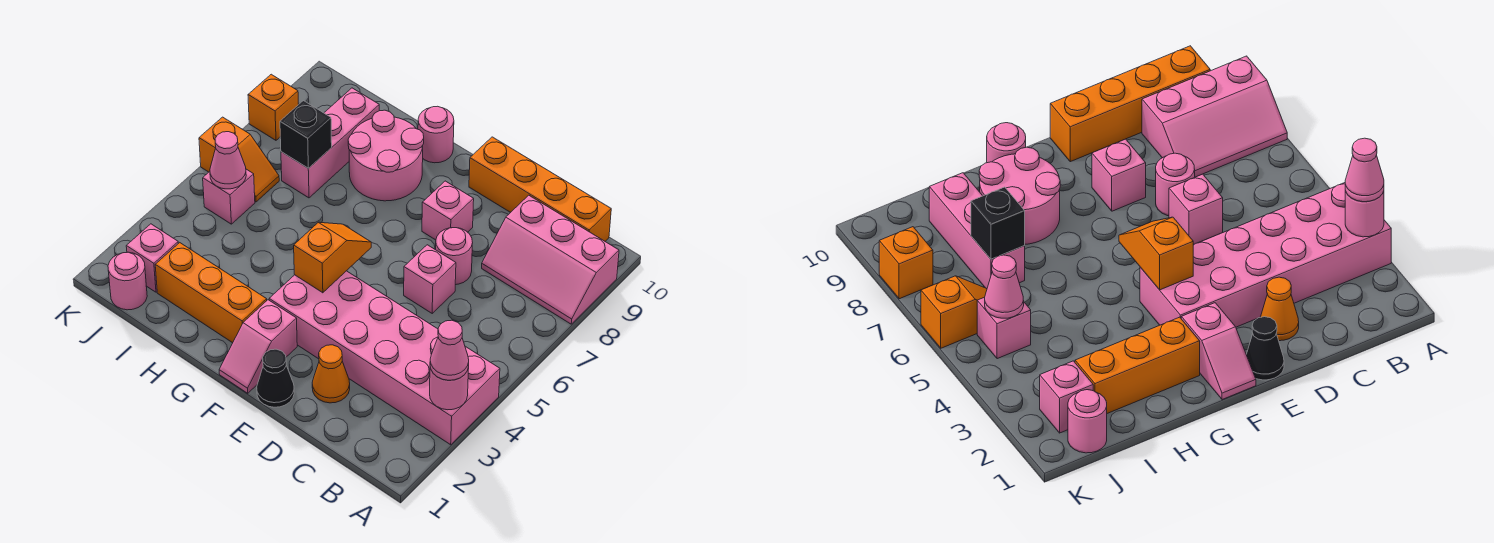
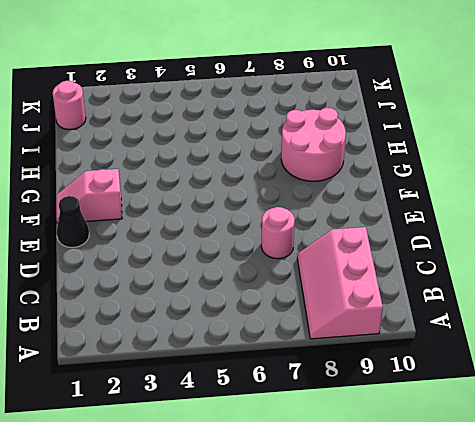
none -> pink brick A3:F4 level 1
none -> orange brick B10:E10 level 1
none -> orange cone D2 level 1

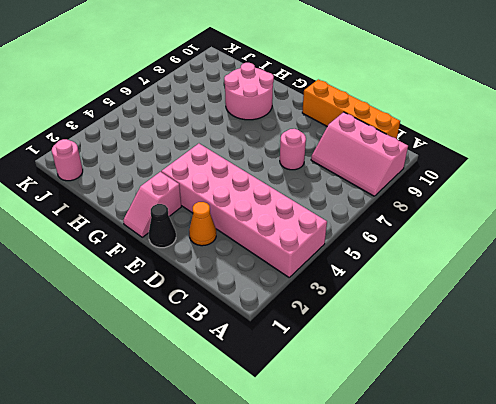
none -> pink brick D6 level 1
none -> pink brick E8 level 1
none -> orange brick G2:I2 level 1

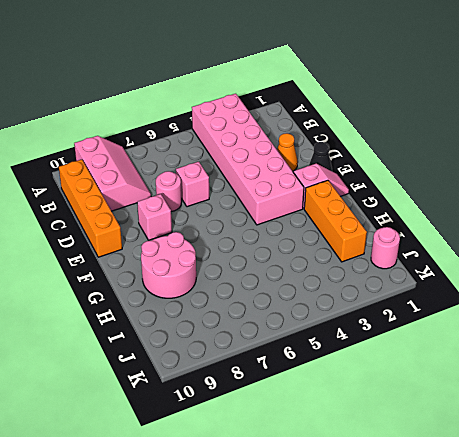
none -> pink round brick G10 level 1
none -> pink brick I7:I9 level 1
none -> pink brick J2 level 1

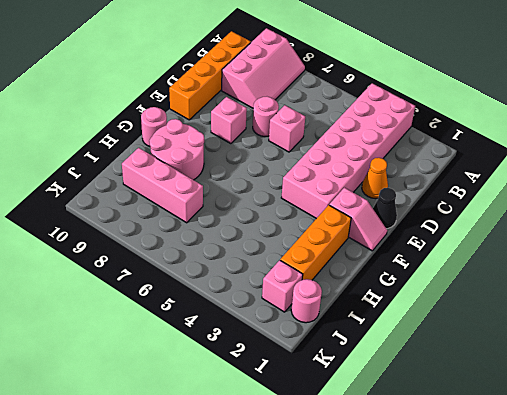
none -> pink brick J5 level 1
none -> orange slope J6:K6 level 1 top K
none -> orange brick K8 level 1

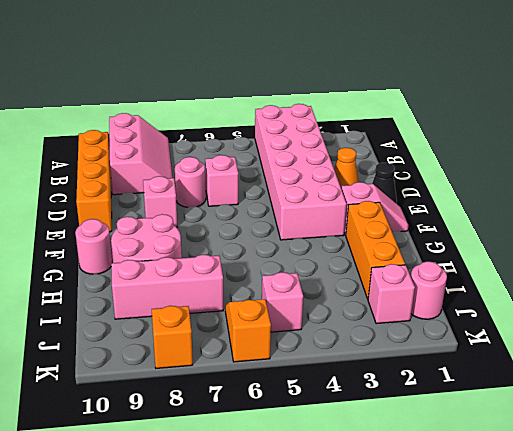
none -> pink round brick A3 level 2
none -> orange slope F4:F5 level 2 top 4
none -> black brick I7 level 2

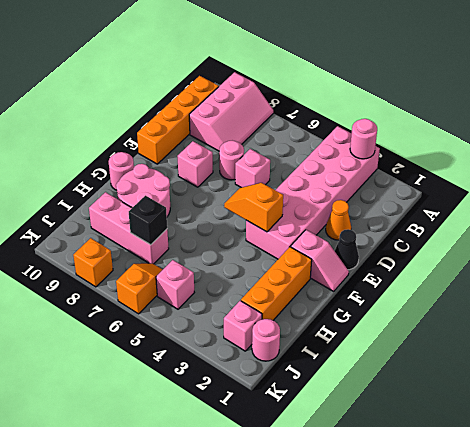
none -> pink cone J5 level 2
none -> pink cone A3 level 3

